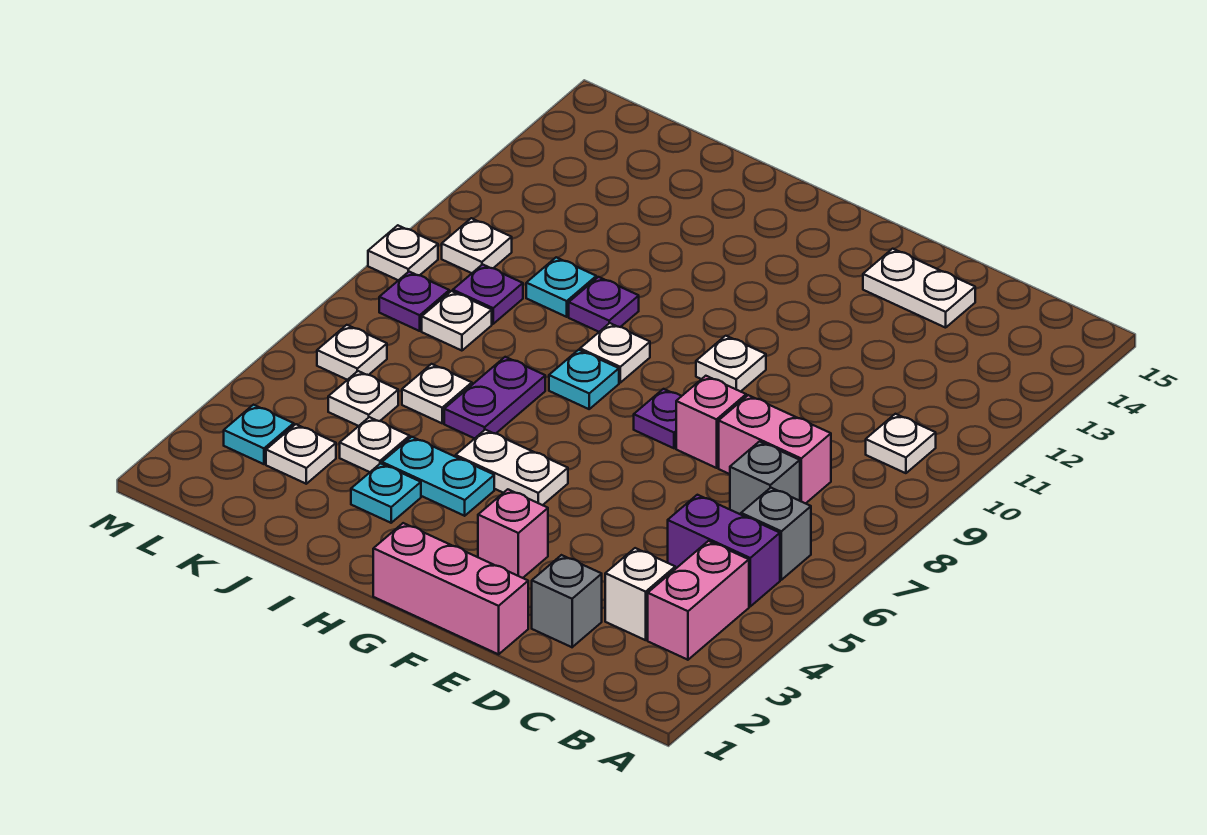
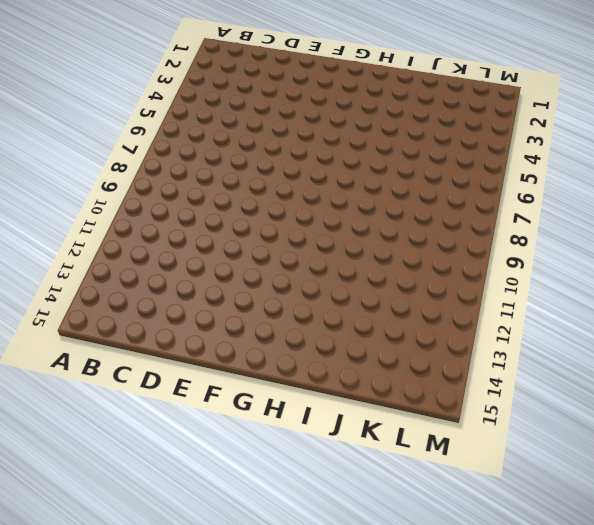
none -> pink brick B3:B4 level 1
none -> purple brick B5:C5 level 1
none -> grey brick B6 level 1
none -> white plate B10 level 1

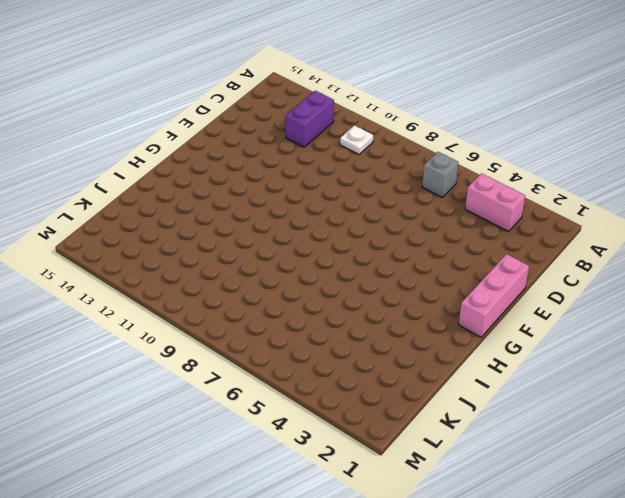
purple brick B12:C12 level 1 -> purple brick B5:C5 level 1
none -> white brick C3 level 1
none -> grey brick C7 level 1
none -> pink brick C8:D8 level 1
none -> grey brick D2 level 1

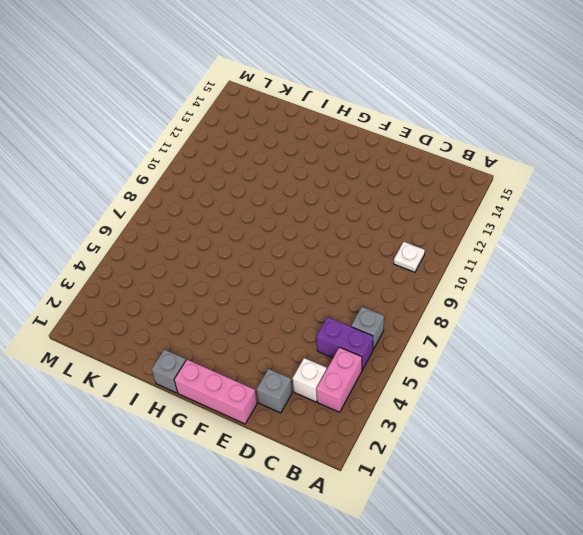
grey brick H1 level 1 -> grey brick C7 level 1
none -> pink brick C8:D8 level 1
none -> white plate D14:E14 level 1
none -> pink brick E8 level 1
none -> pink brick F3 level 1

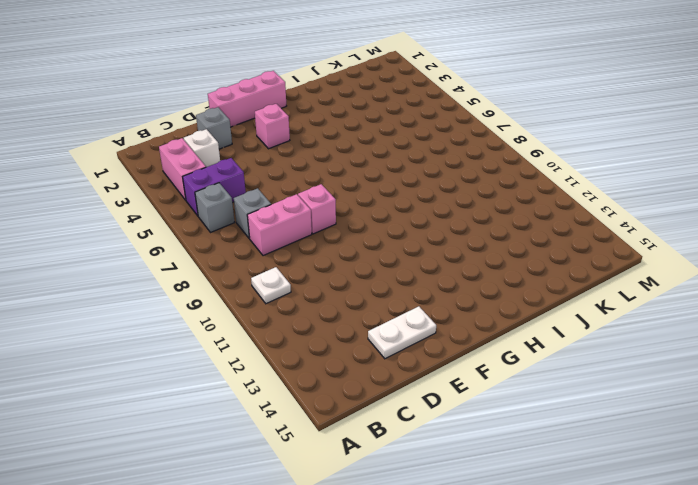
none -> purple plate F8 level 1
none -> white plate F10 level 1
none -> white plate G5:H5 level 1
none -> cyan plate H4:I4 level 1

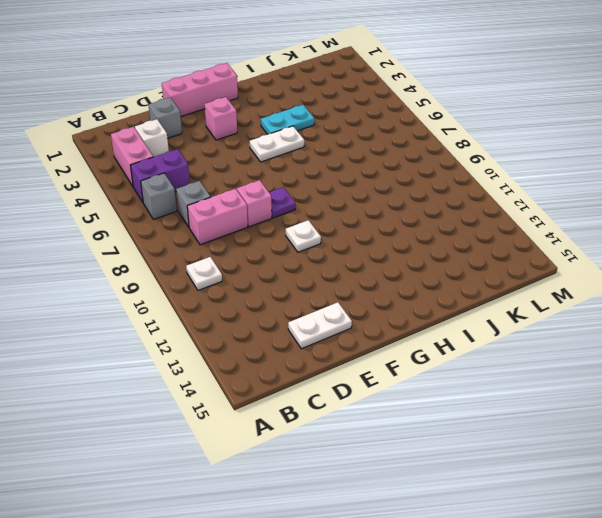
none -> cyan plate H8 level 1
none -> white plate H9 level 1
none -> cyan plate I3 level 1
none -> purple plate I6:I7 level 1

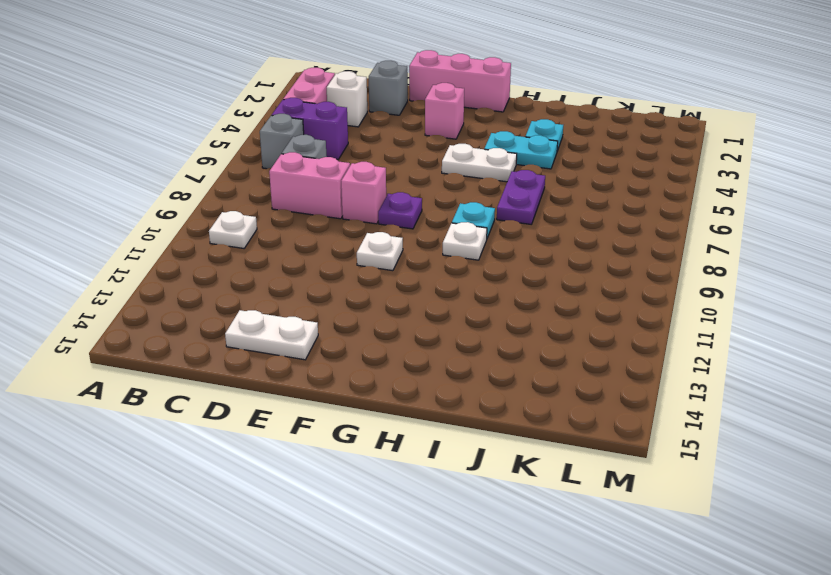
none -> purple plate I10 level 1
none -> white plate J4 level 1
none -> white plate J6 level 1
none -> cyan plate J10 level 1

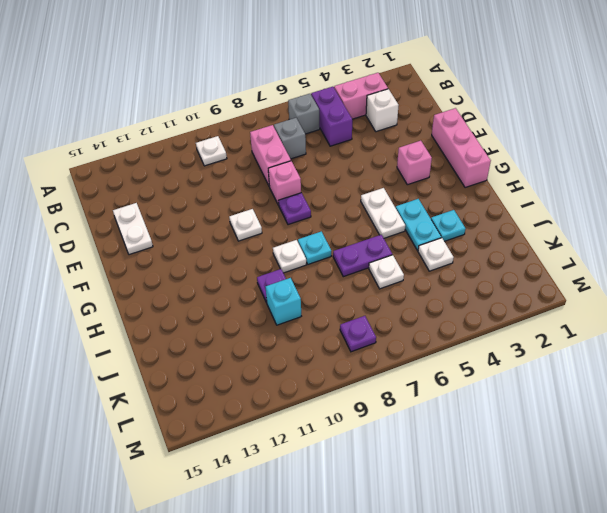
cyan brick J10 level 1 -> cyan plate J10 level 1
none -> grey brick D2 level 1
none -> white plate K3 level 1
none -> white plate K5 level 1
none -> white plate K8 level 1

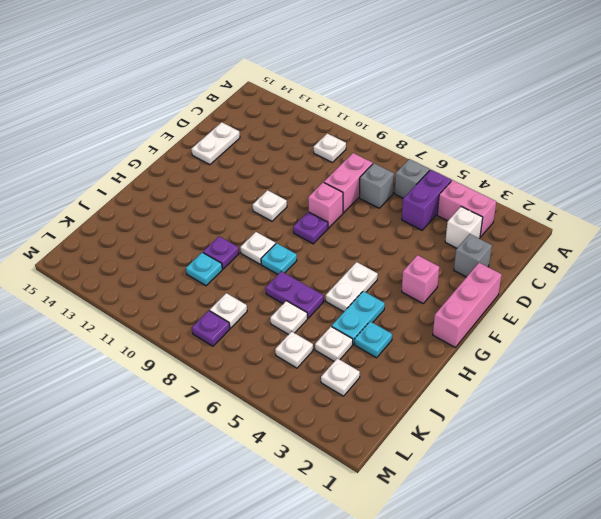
none -> purple plate K9 level 1
none -> cyan plate L3 level 1
none -> white plate L6 level 1
none -> white plate L10 level 1

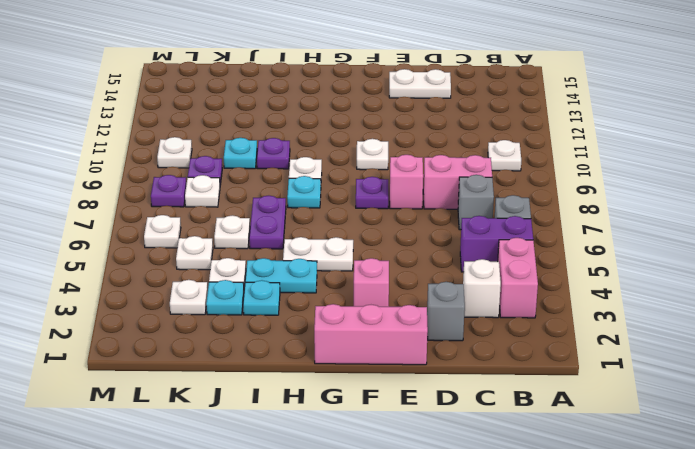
cyan plate J3 level 1 -> cyan plate L3 level 1
none -> white plate M9 level 1

